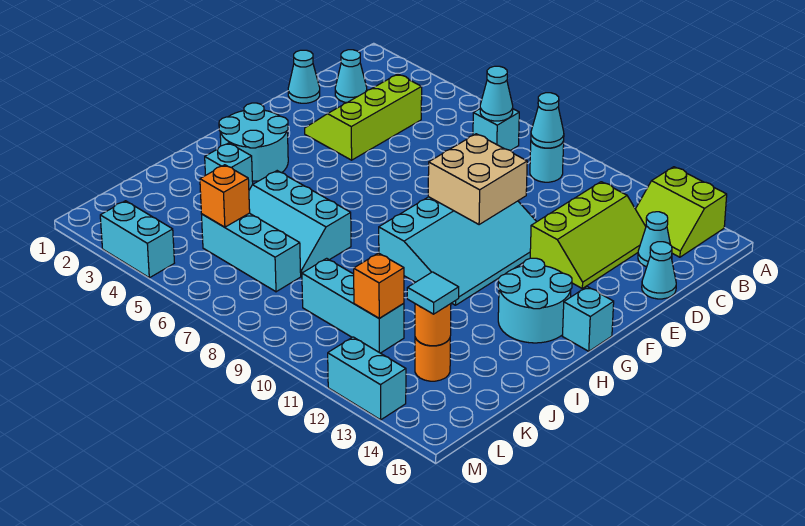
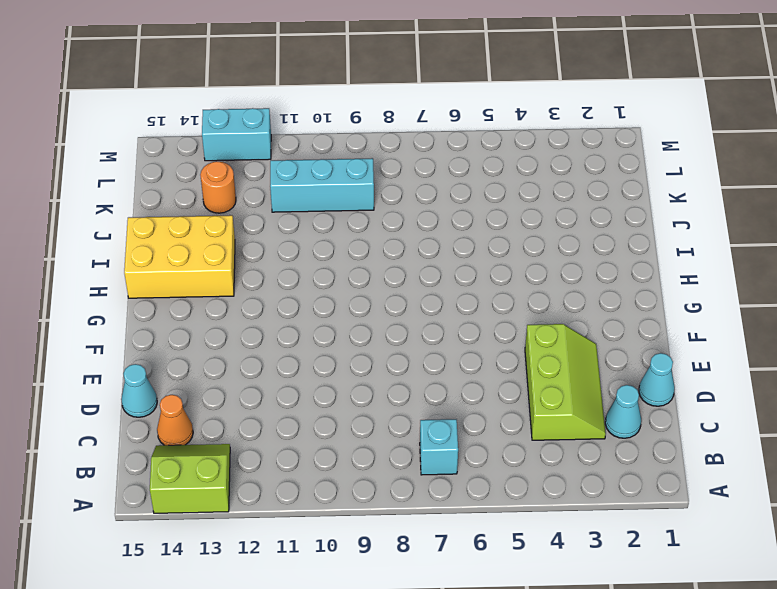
orange cone C14 level 1 -> cyan cone C14 level 1
yellow brick H13:I15 level 1 -> cyan round brick G13:H14 level 1
none -> cyan round brick B9 level 1
none -> lime slope C12:E13 level 1 top 12
none -> cyan slope E9:H11 level 1 top 9

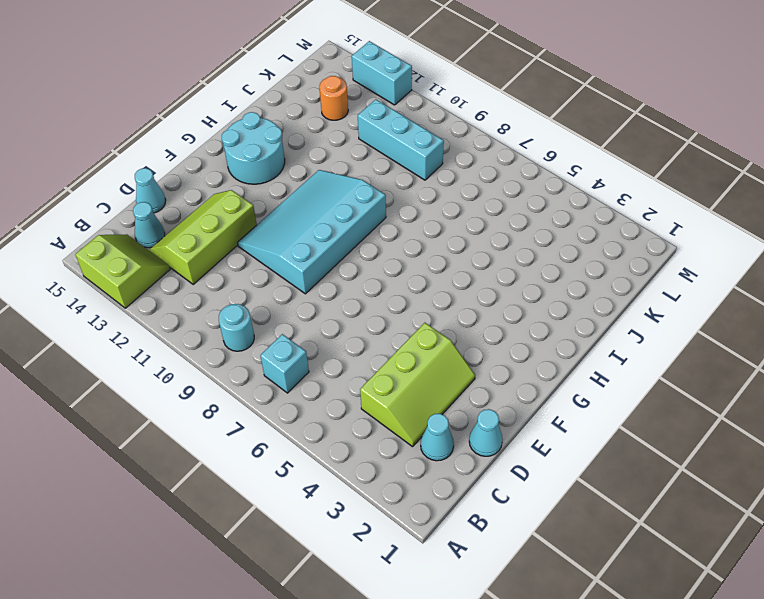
none -> cyan round brick G2:H3 level 1
none -> cyan brick G15 level 1
none -> cyan brick I3 level 1

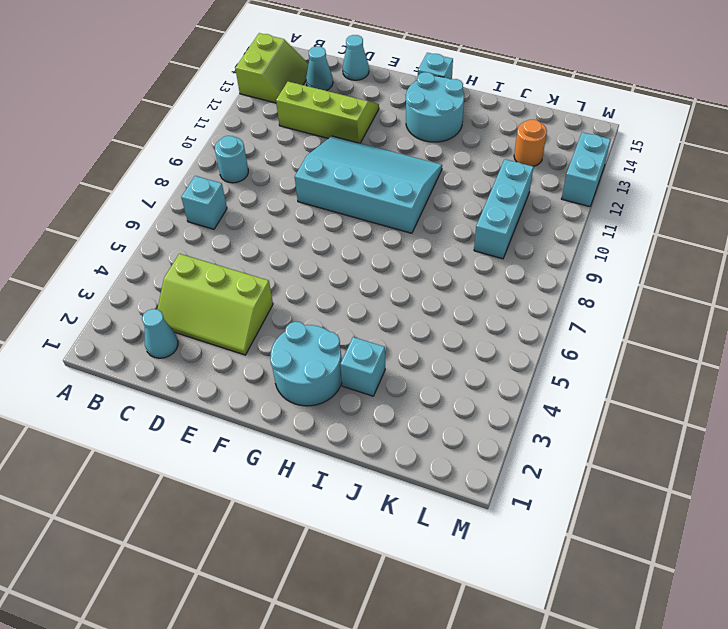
none -> cyan cone D1 level 1
none -> cyan slope I5:J7 level 1 top I
none -> cyan brick K5:K7 level 1

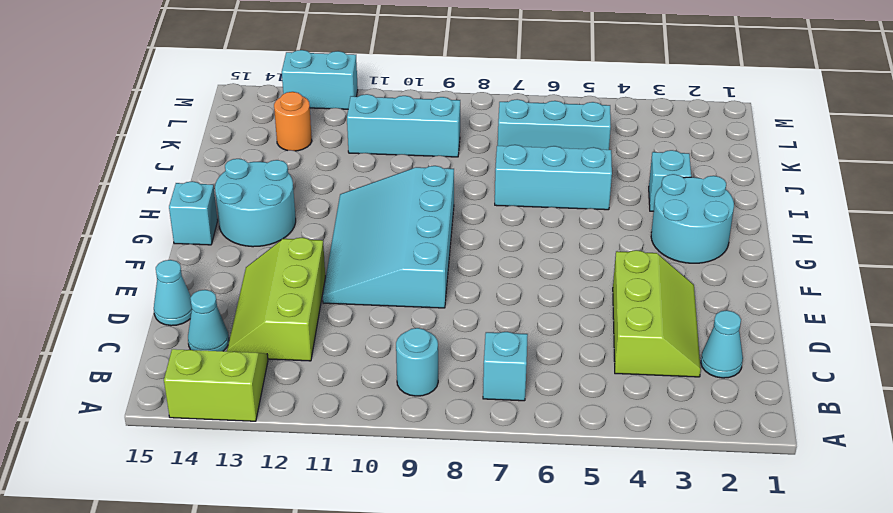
none -> cyan cone D1 level 1
none -> cyan brick M3:M4 level 1
none -> cyan cone B7 level 2

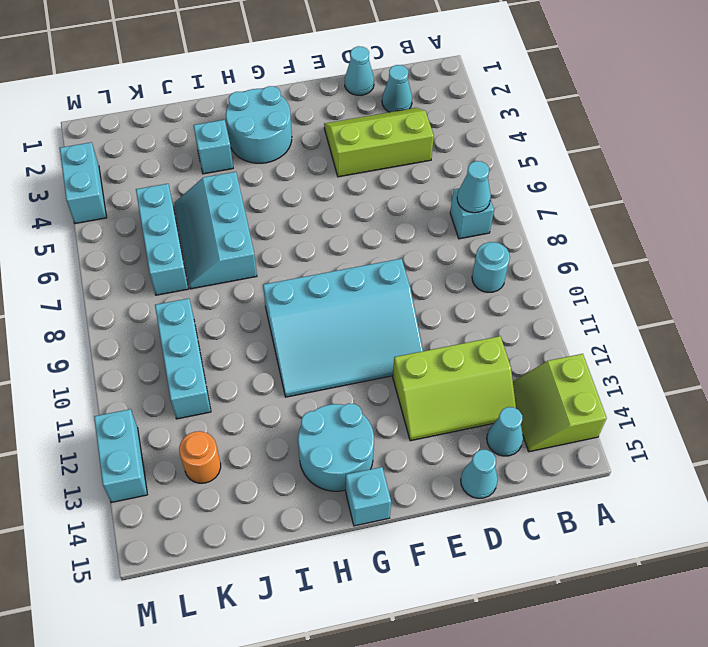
none -> cyan cone B9 level 2
none -> tan brick E9:F10 level 2
none -> orange brick K5 level 2

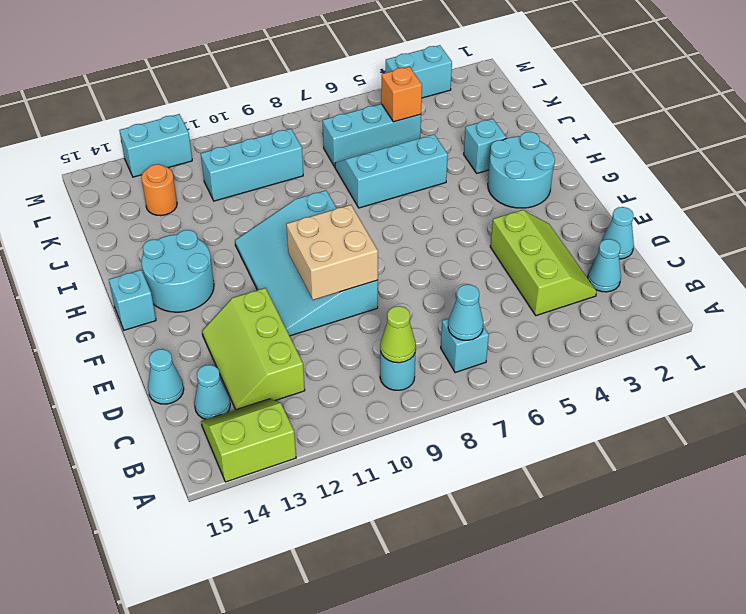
lime cone B9 level 2 -> cyan cone B9 level 2
none -> orange brick K11 level 2
none -> orange round brick K13 level 2
none -> cyan tile K13 level 3

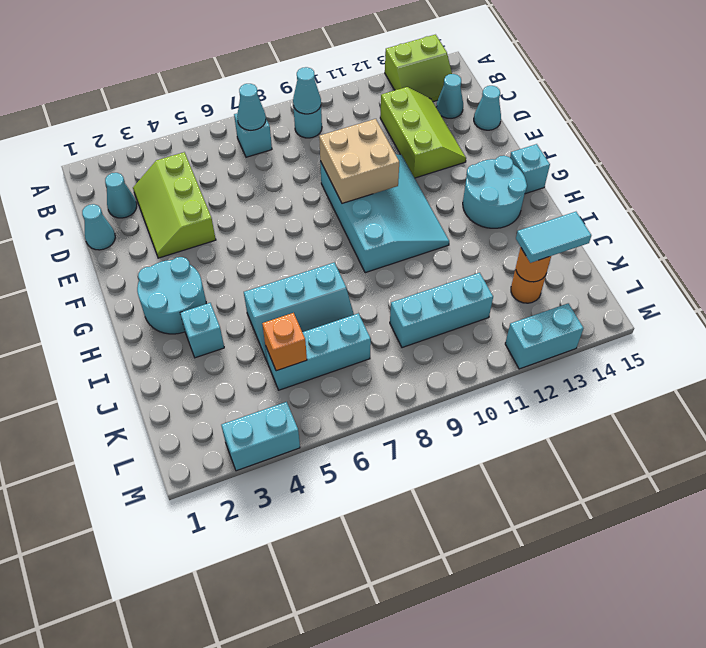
cyan tile K13:K14 level 3 -> cyan tile K13 level 3
none -> orange brick K11 level 2

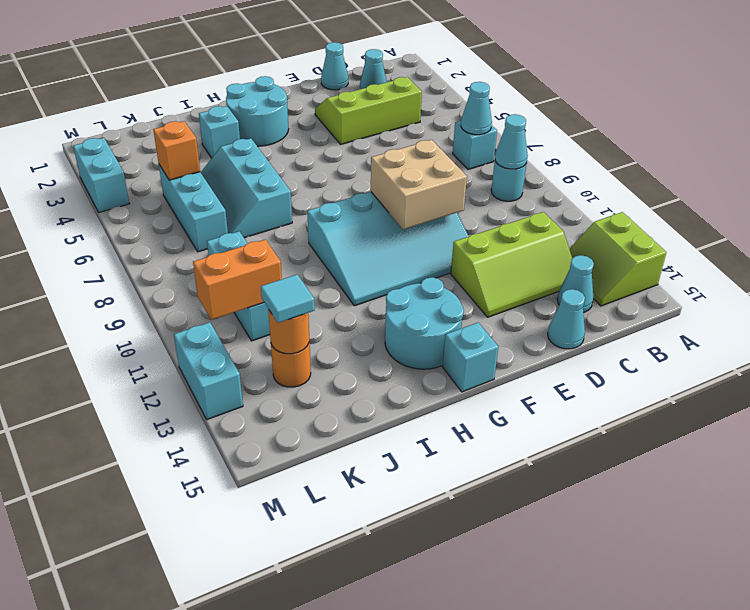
orange brick K11:L11 level 2 -> orange brick K11 level 2

